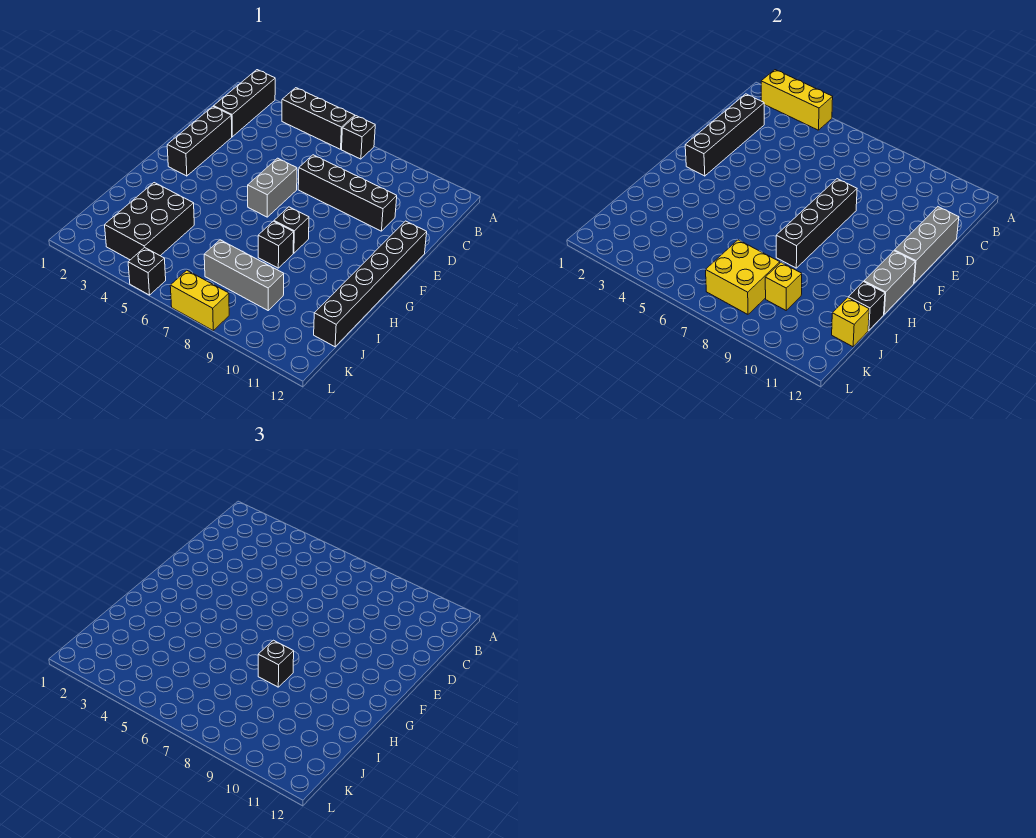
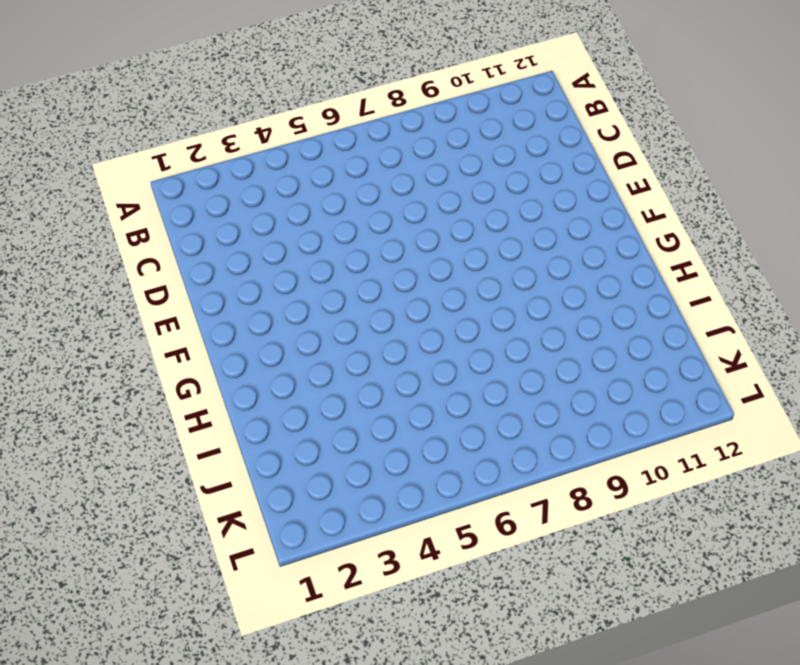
none -> black brick A2:C2 level 1
none -> black brick A4:A6 level 1
none -> black brick A7 level 1

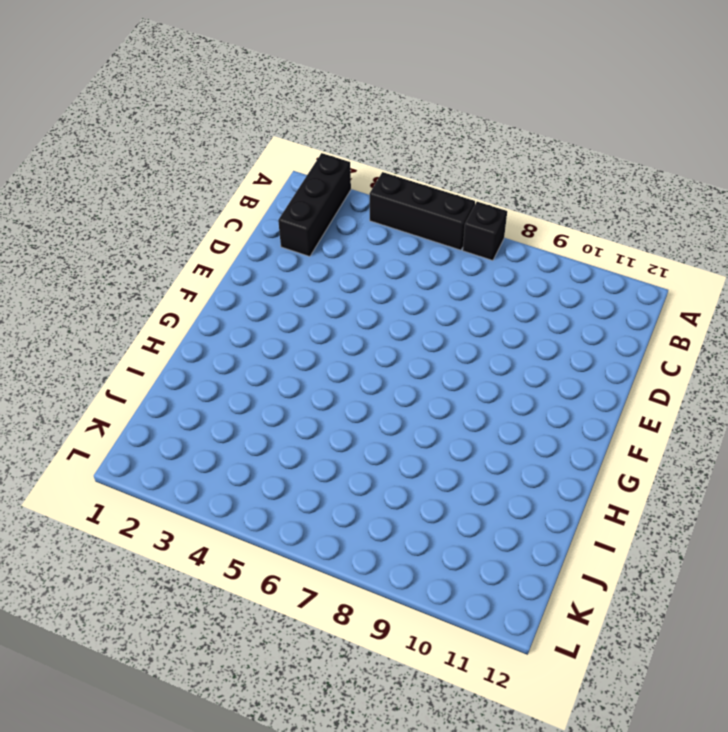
none -> black brick D2:F2 level 1
none -> black brick D7:D10 level 1
none -> grey brick E6:F6 level 1

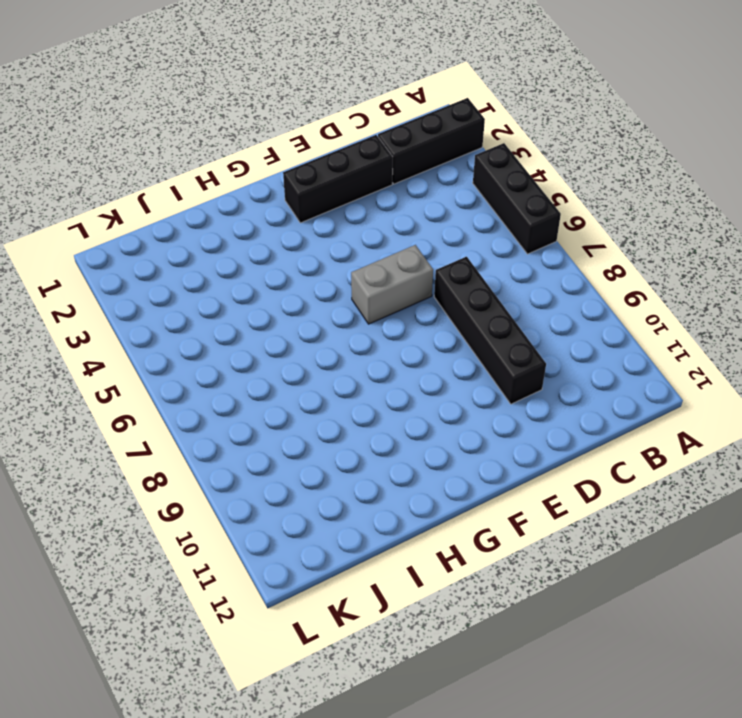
none -> black brick A7 level 1
none -> black brick E12:J12 level 1
none -> black brick G8 level 1

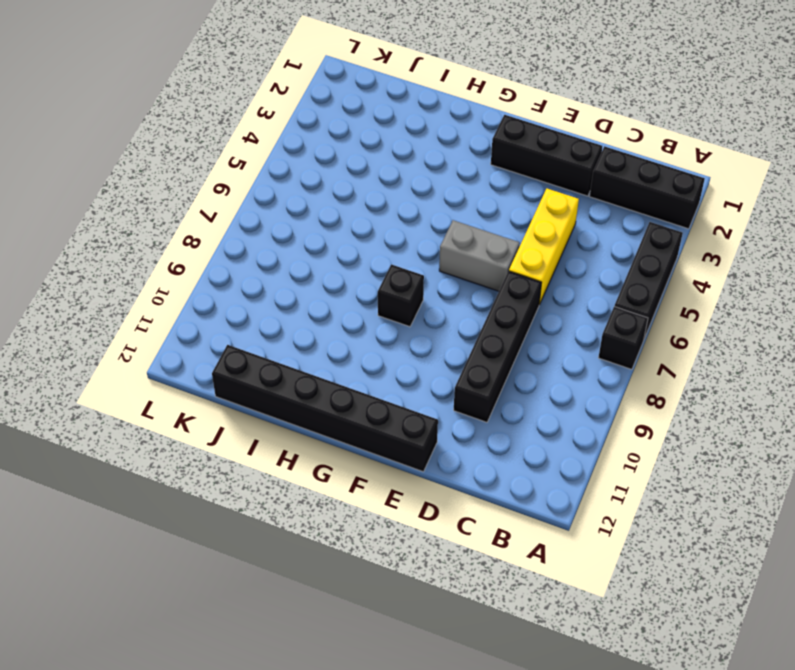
yellow brick D4:D6 level 1 -> yellow brick A2:A4 level 2
none -> black brick H8 level 1
none -> black brick I3:K4 level 1
none -> grey brick J7:J9 level 1

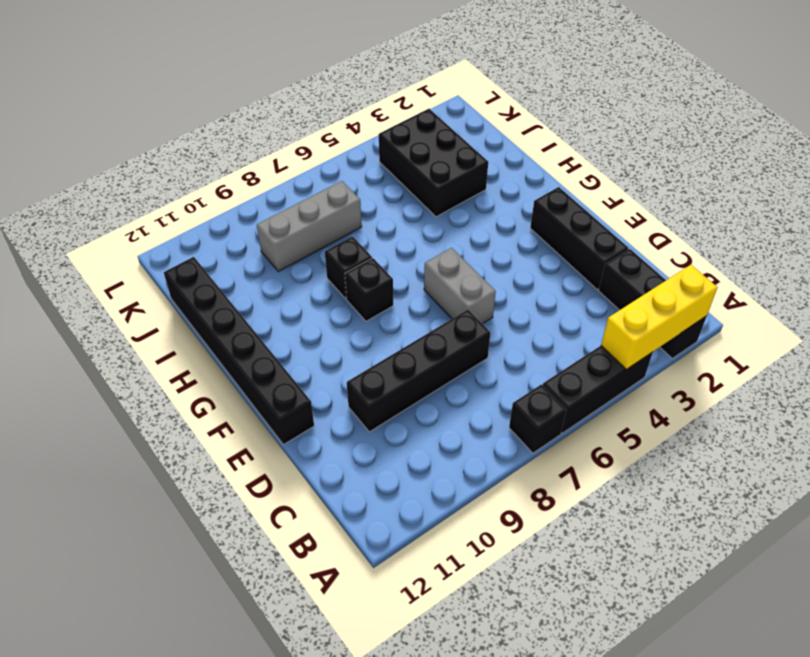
none -> black brick L5 level 1
none -> yellow brick L7:L8 level 1
none -> black brick C2:F2 level 2

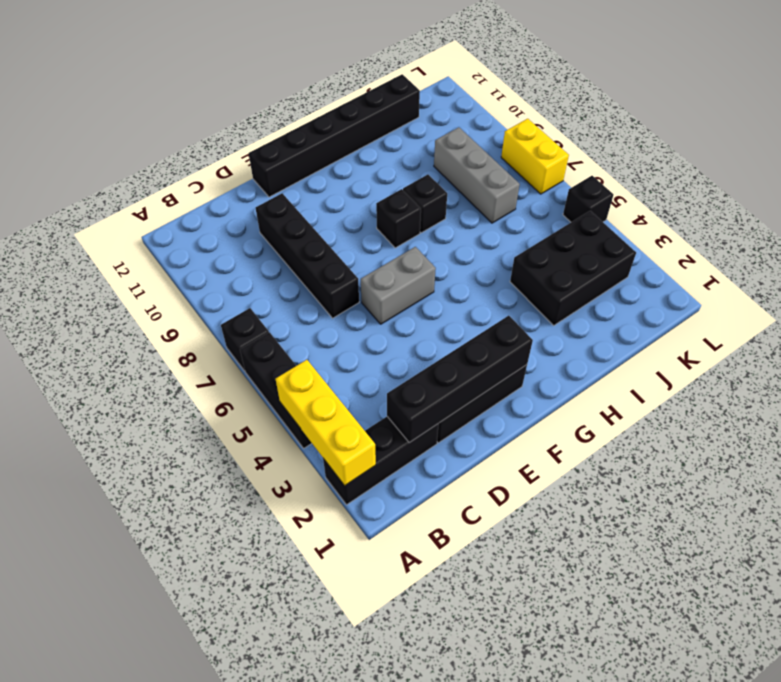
none -> grey brick D12:F12 level 2
none -> black brick E8:H8 level 2
none -> grey brick G12:H12 level 2

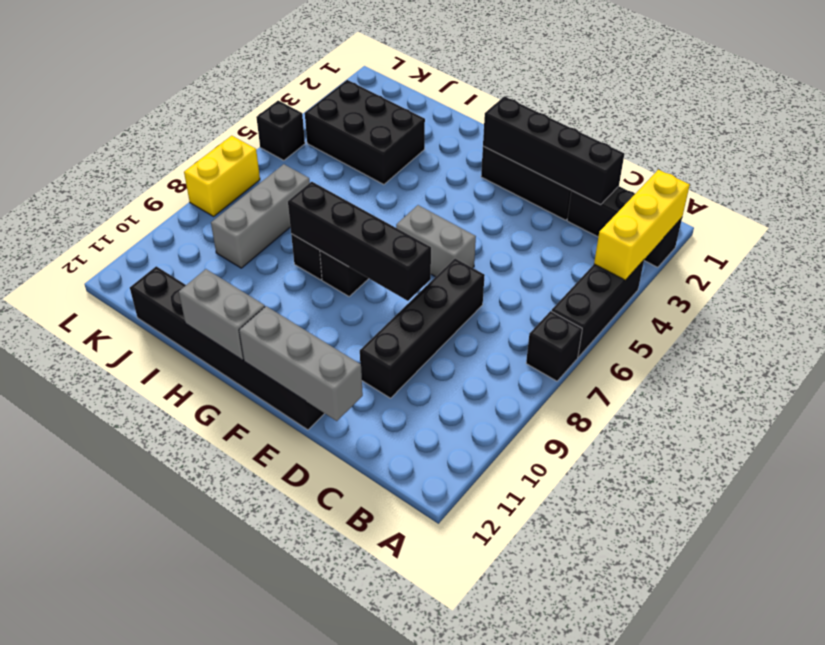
none -> black brick I12 level 2
none -> yellow brick J7:K8 level 2
none -> yellow brick J9 level 2

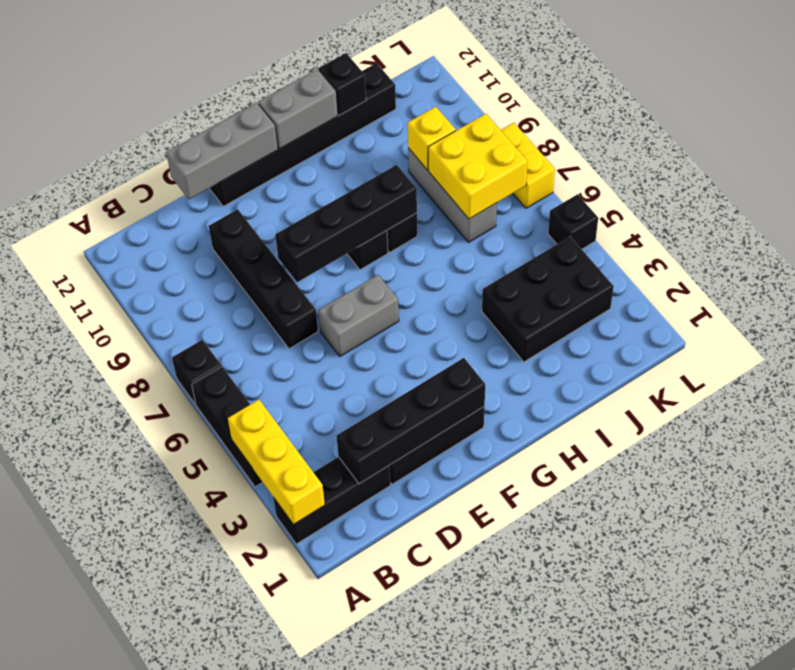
none -> yellow brick J12 level 2
none -> black brick H8 level 3

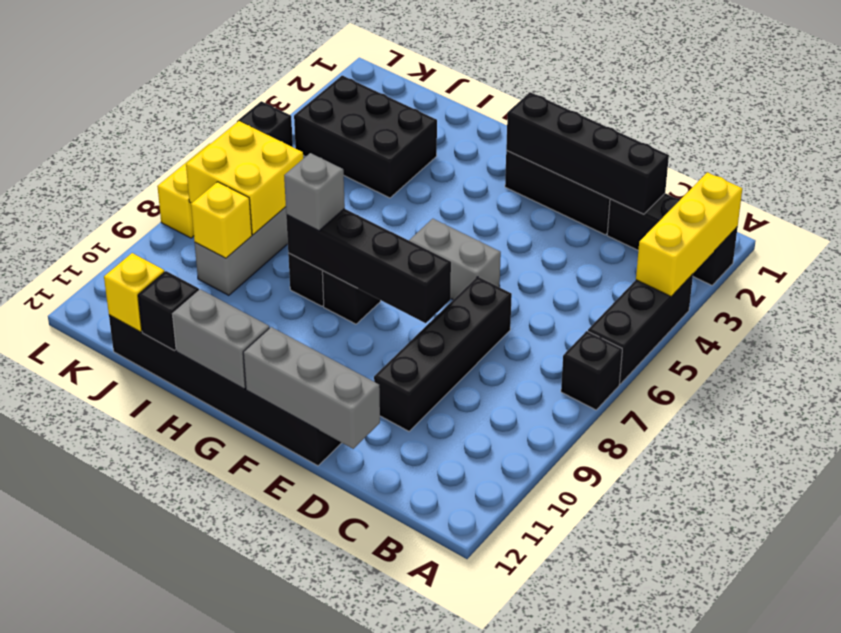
grey brick H8 level 3 -> black brick H8 level 3

